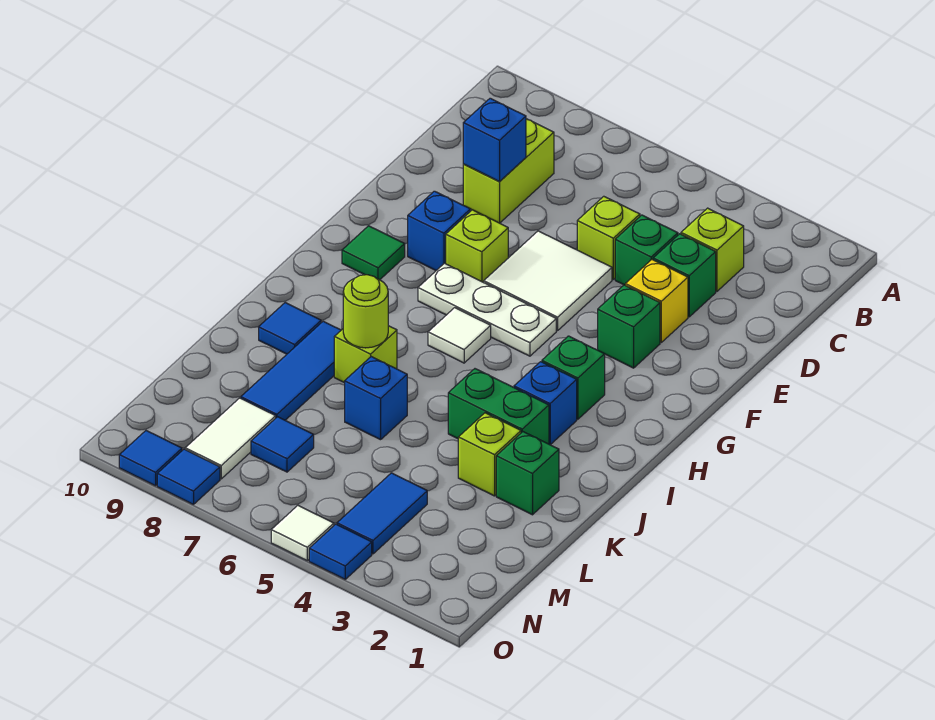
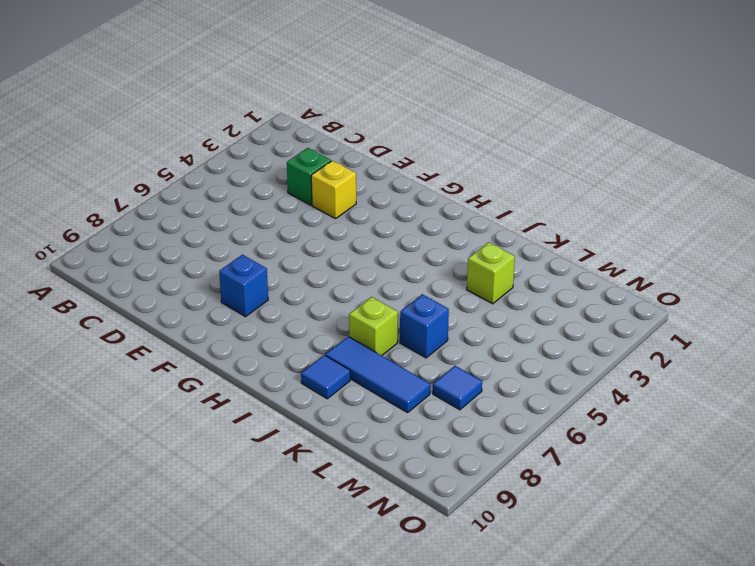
none -> lime brick C3 level 1
none -> lime brick C8:D8 level 1
none -> green brick D4 level 1
none -> lime brick D5 level 1

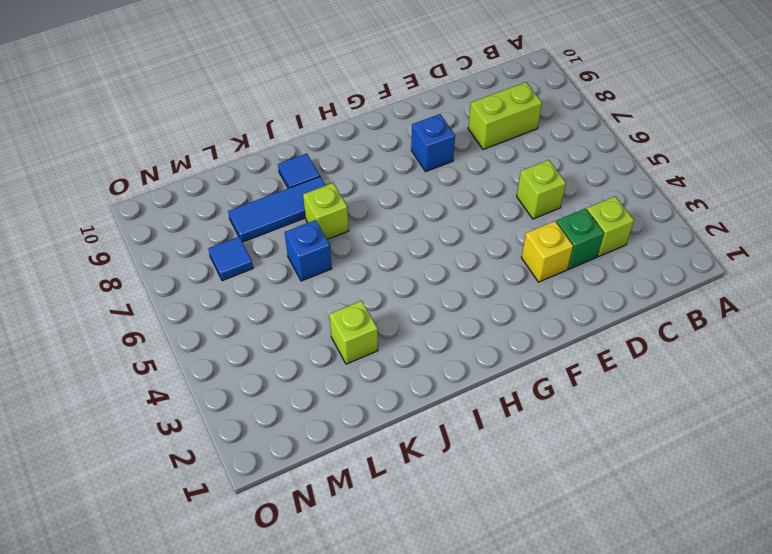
none -> green brick D4 level 1
none -> white tile E5:F6 level 1
none -> green brick F3 level 1
none -> lime brick F7 level 1

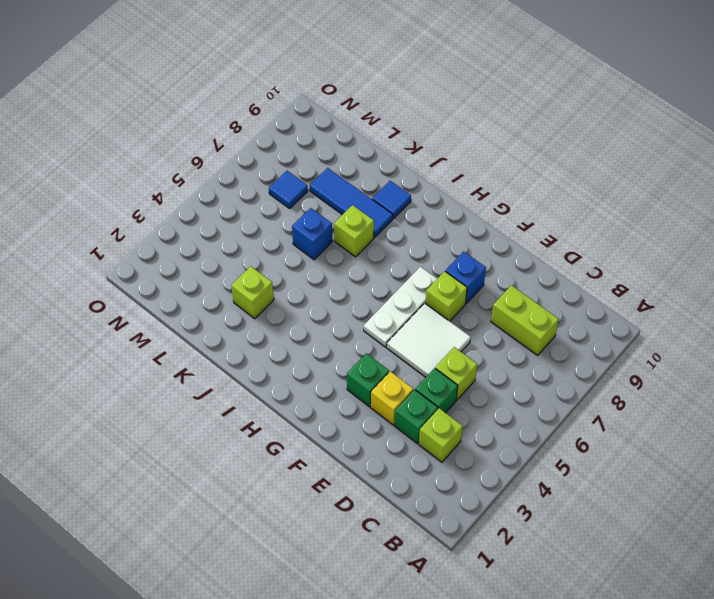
none -> green tile G9 level 1
none -> green brick H3 level 1
none -> white tile H6 level 1
none -> blue brick I3 level 1

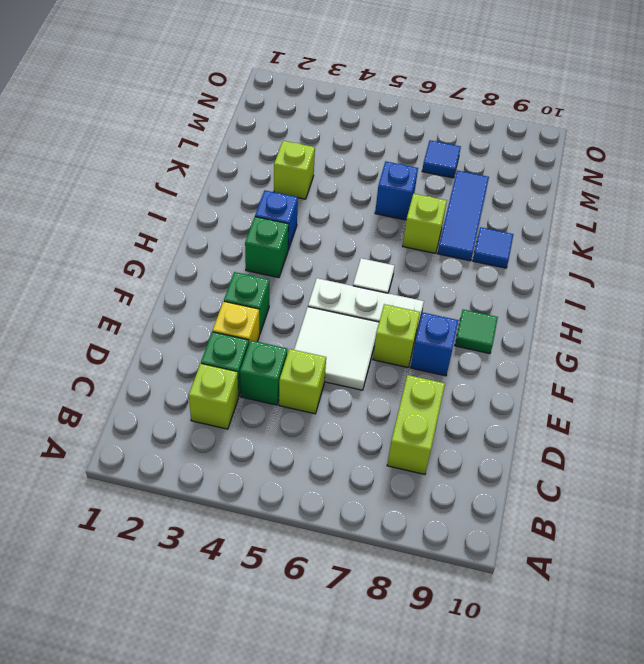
none -> green brick J3:J4 level 1
none -> green brick K2 level 1
none -> blue tile M4:N4 level 1
none -> white tile M8:N8 level 1

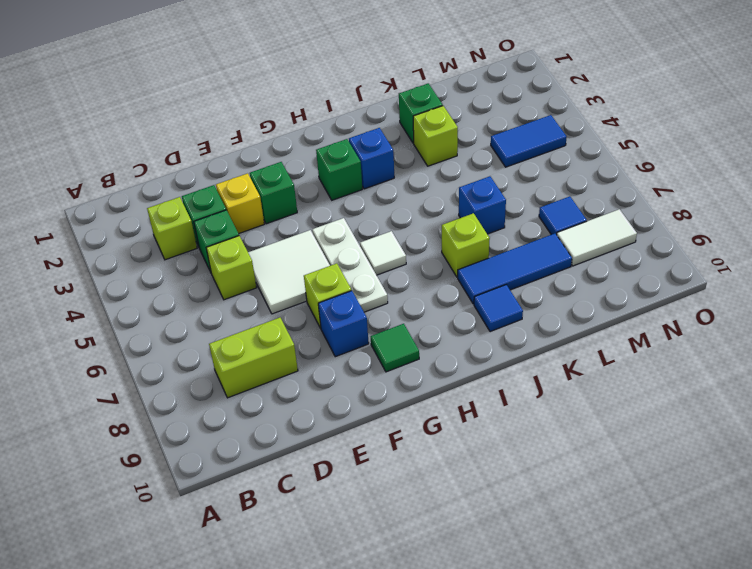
none -> green brick J3:J4 level 1
none -> blue tile O4 level 1
none -> white tile O5 level 1
none -> blue tile O8 level 1

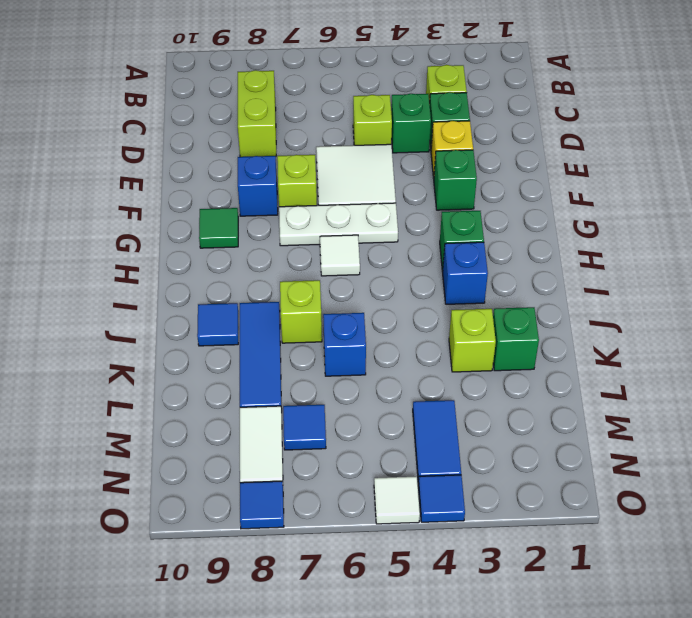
none -> green brick J3:J4 level 1
none -> blue tile O9 level 1
none -> blue brick D8 level 2
none -> lime round brick J7 level 2

